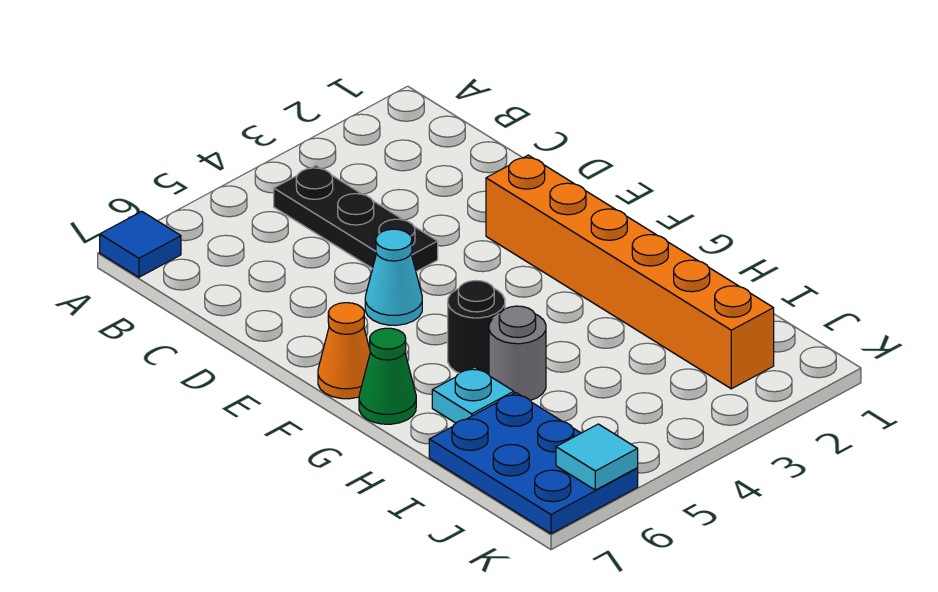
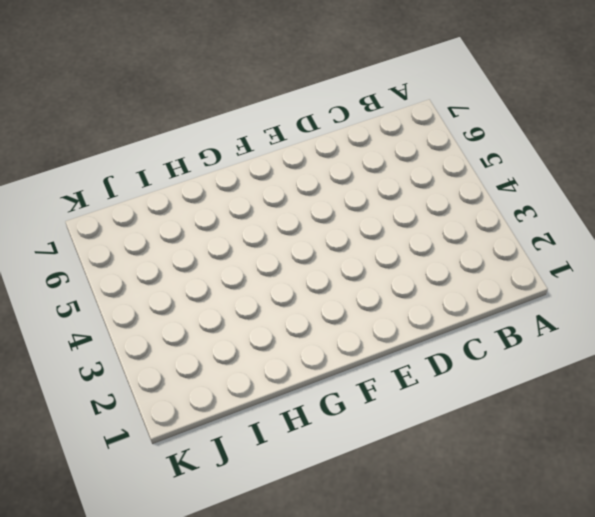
none -> blue tile A7 level 1
none -> black plate B4:D4 level 1

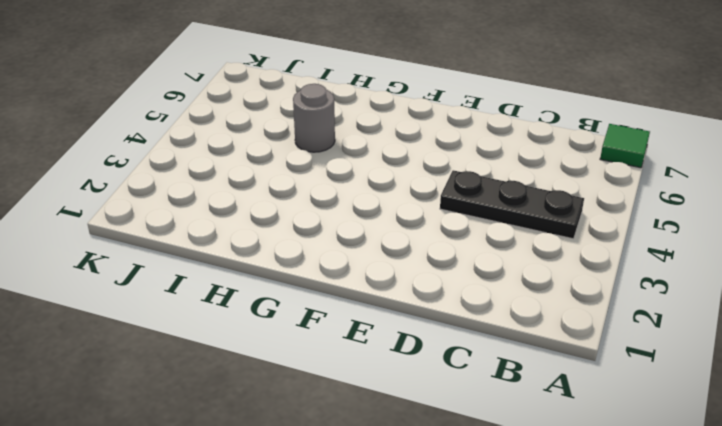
green tile A7 level 1 -> blue tile A7 level 1
none -> orange brick E2:J2 level 1
none -> cyan cone E5 level 1

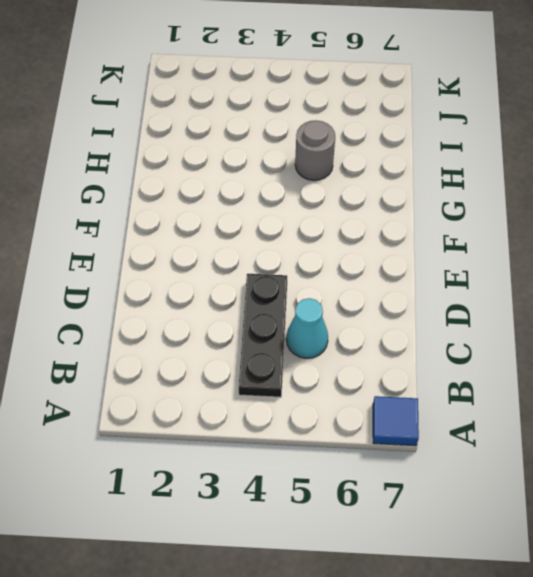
cyan cone C5 level 1 -> cyan cone E5 level 1
none -> orange brick E2:J2 level 1
none -> orange cone F7 level 1

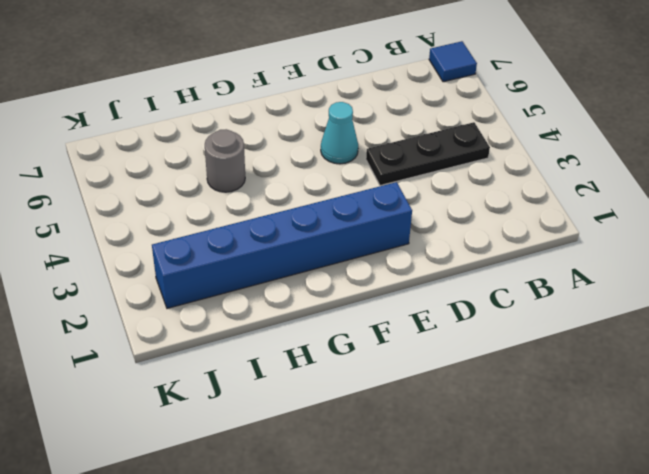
blue brick E2:J2 level 1 -> orange brick E2:J2 level 1
none -> orange cone F7 level 1
none -> black round brick G5 level 1

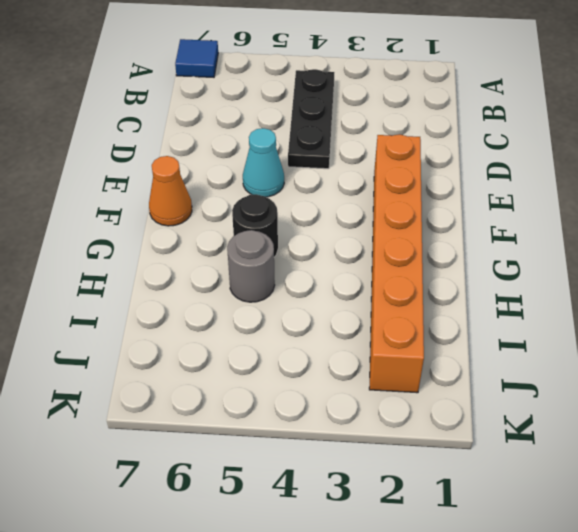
none -> green cone G7 level 1
none -> cyan plate H6 level 1

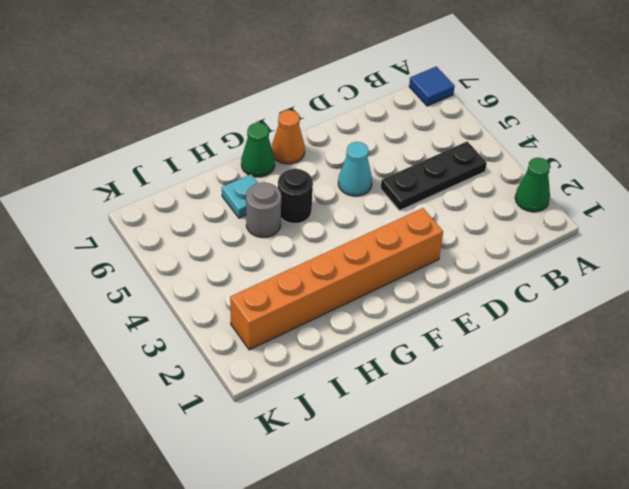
green cone A2 level 1 -> none
none -> blue plate I6:K7 level 1
none -> cyan tile K6 level 2

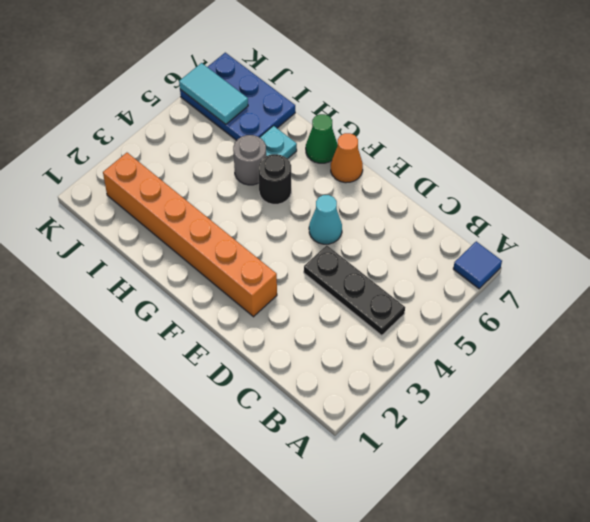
cyan tile J6:K6 level 2 -> cyan tile K6 level 2

